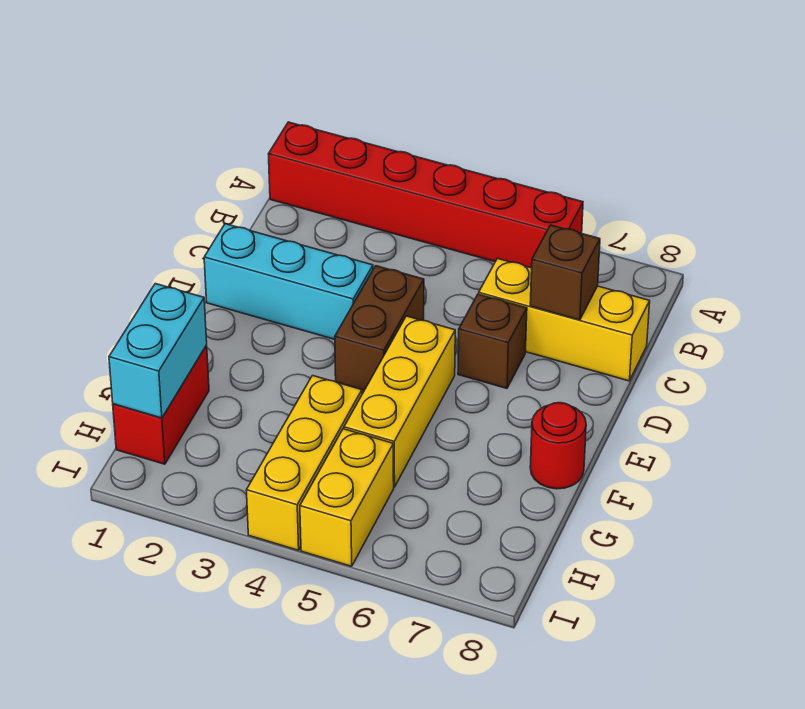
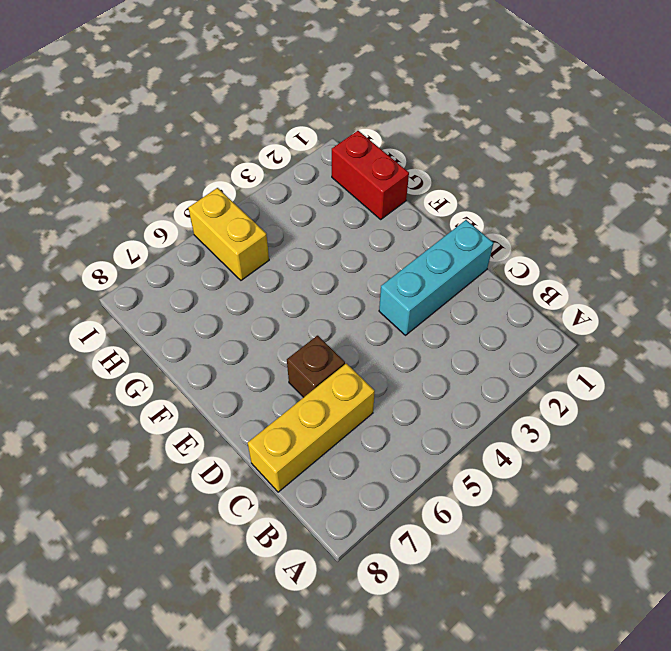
none -> red brick A1:A6 level 1
none -> brown brick D4:E4 level 1
none -> yellow brick E5:G5 level 1

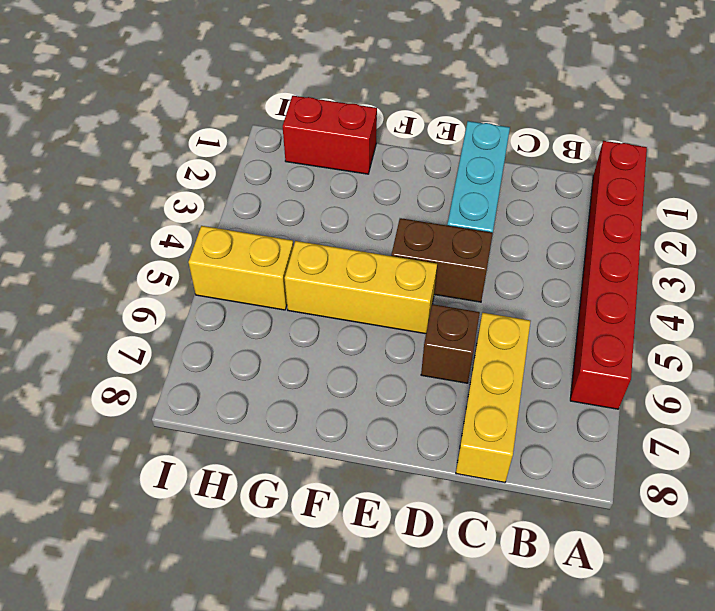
none -> red round brick F8 level 1
none -> yellow brick G4:I4 level 1
none -> brown brick C7 level 2

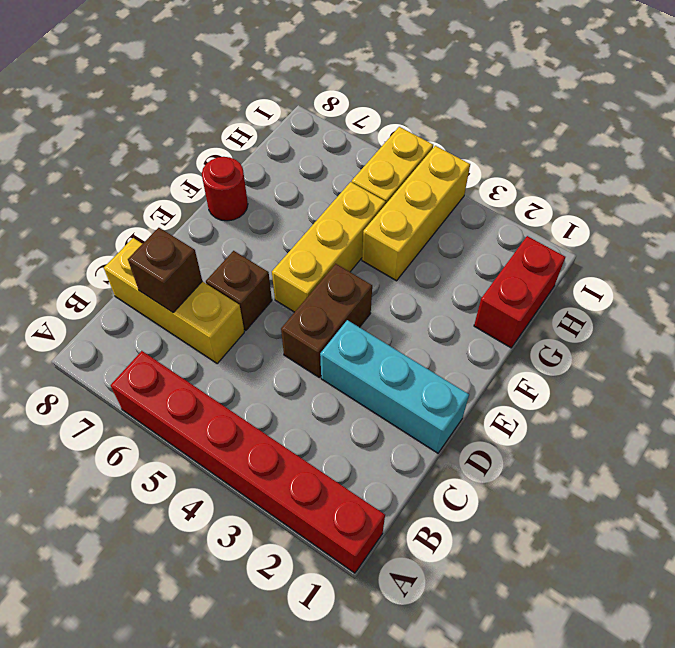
none -> cyan brick G1:H1 level 2

